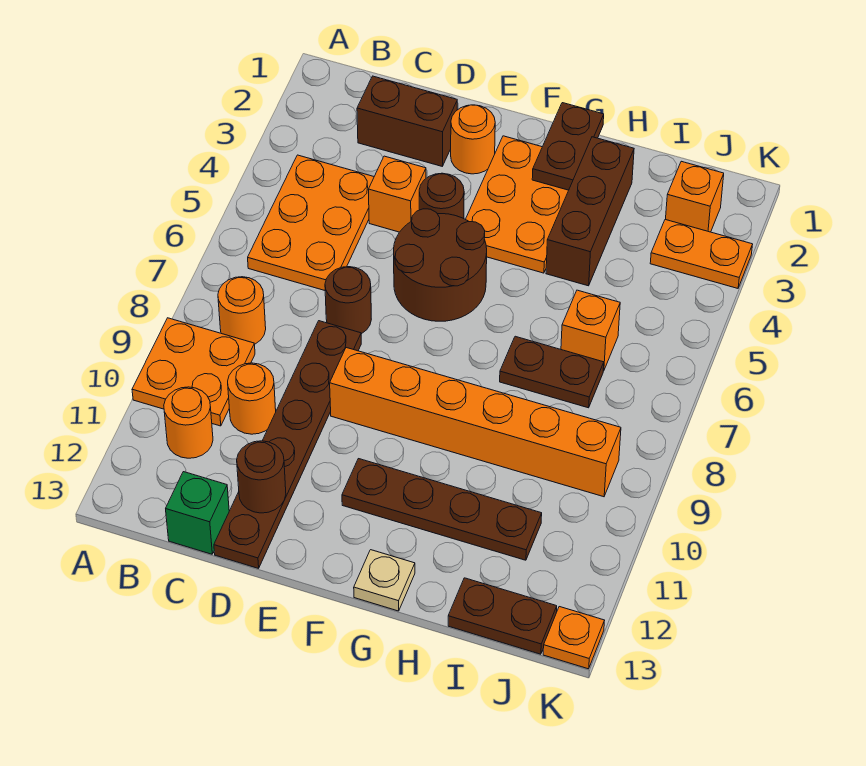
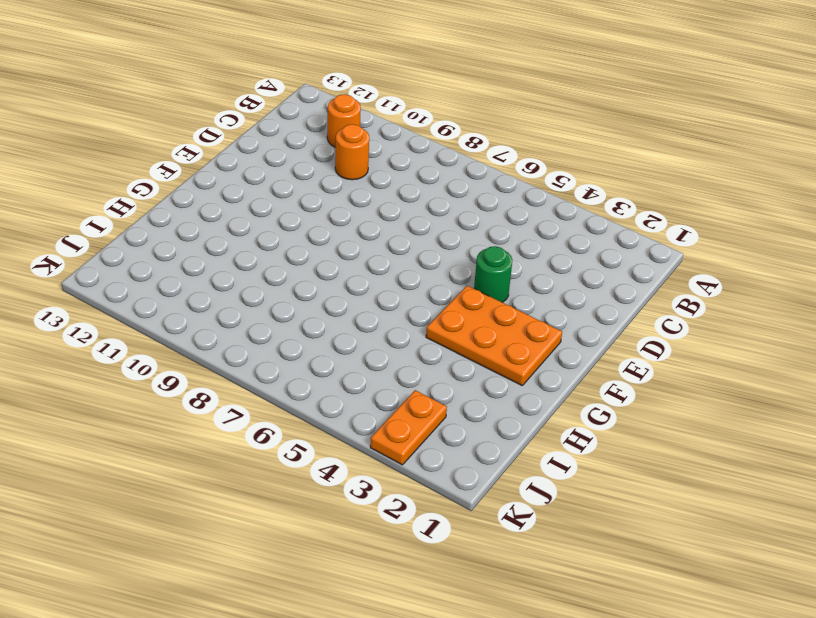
green round brick E4 level 1 -> brown round brick E4 level 1
none -> orange plate A9:B10 level 1
none -> orange plate B4:C6 level 1
none -> orange round brick B8 level 1

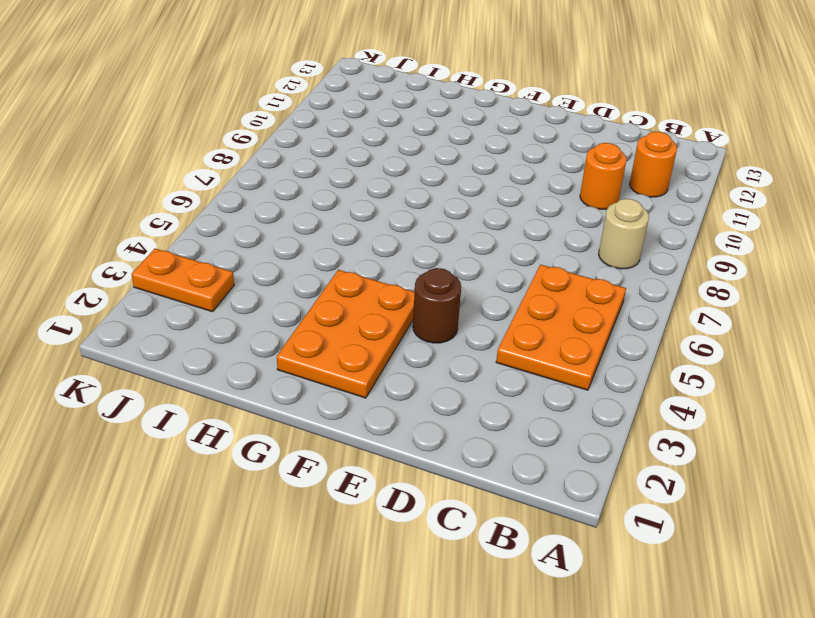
tan round brick B8 level 1 -> orange round brick B8 level 1
none -> orange plate A9:B10 level 1
none -> brown brick C2:D2 level 1
none -> green brick C13 level 1

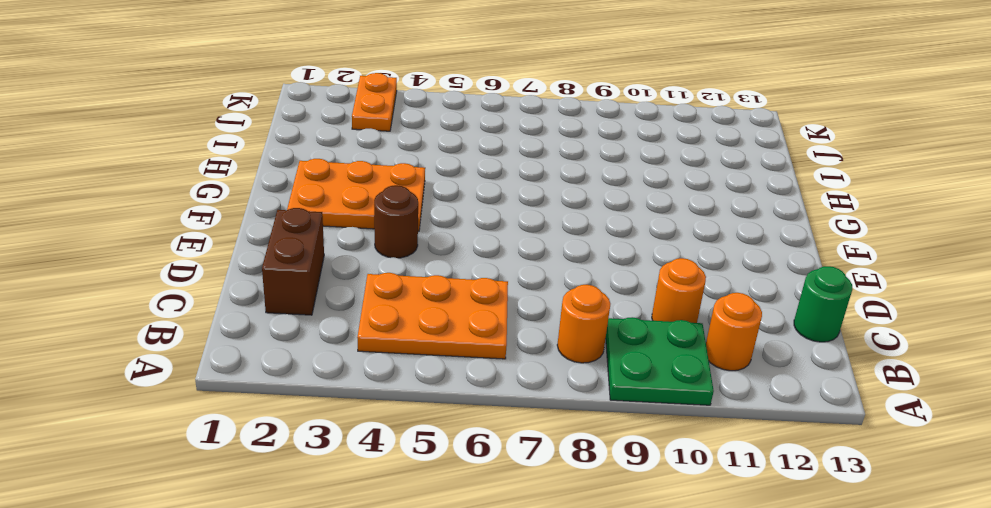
green plate A9:B10 level 1 -> orange plate A9:B10 level 1
green round brick C13 level 1 -> green brick C13 level 1
none -> orange brick D4 level 1
none -> brown round brick D7 level 1
none -> brown plate D8:D13 level 1

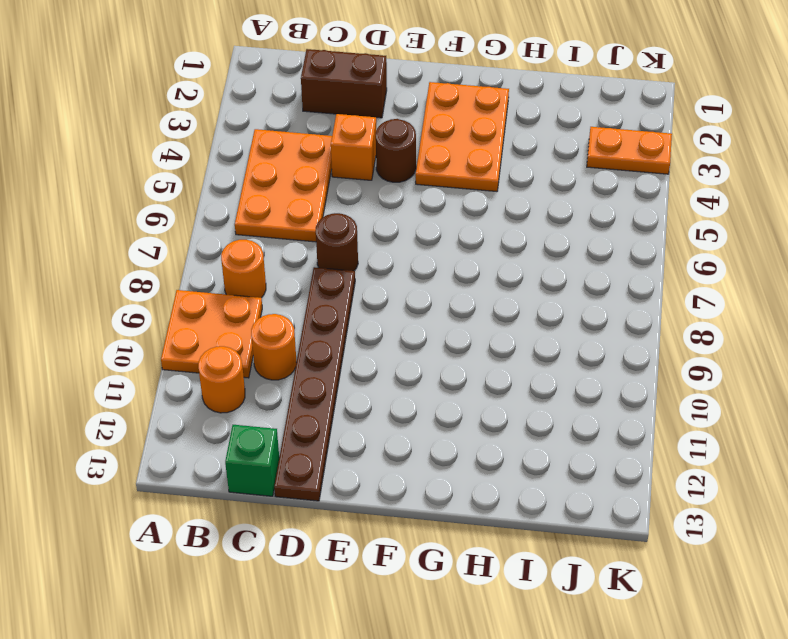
none -> orange round brick E2 level 1
none -> brown round brick E5:F6 level 1
none -> orange brick E9:J9 level 1

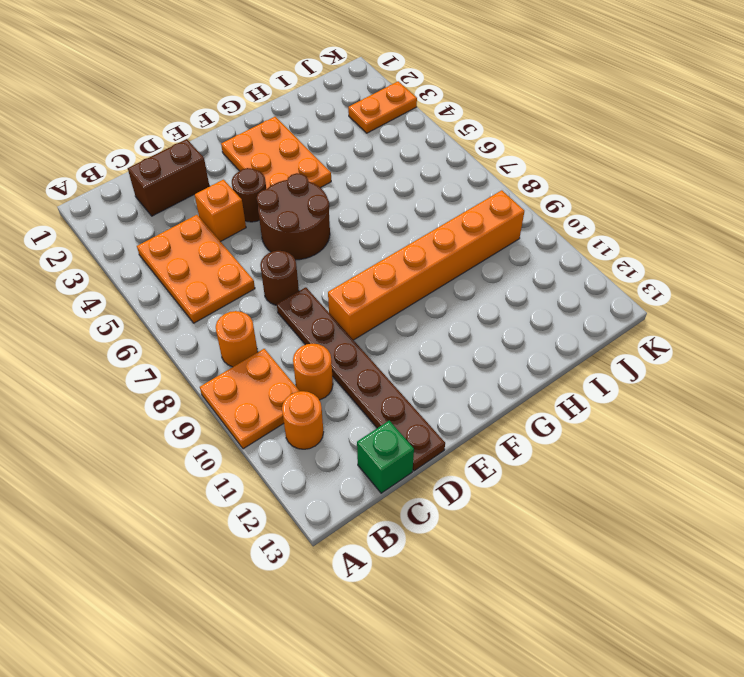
none -> orange round brick E2 level 1
none -> brown plate F11:I11 level 1
none -> tan plate G13 level 1

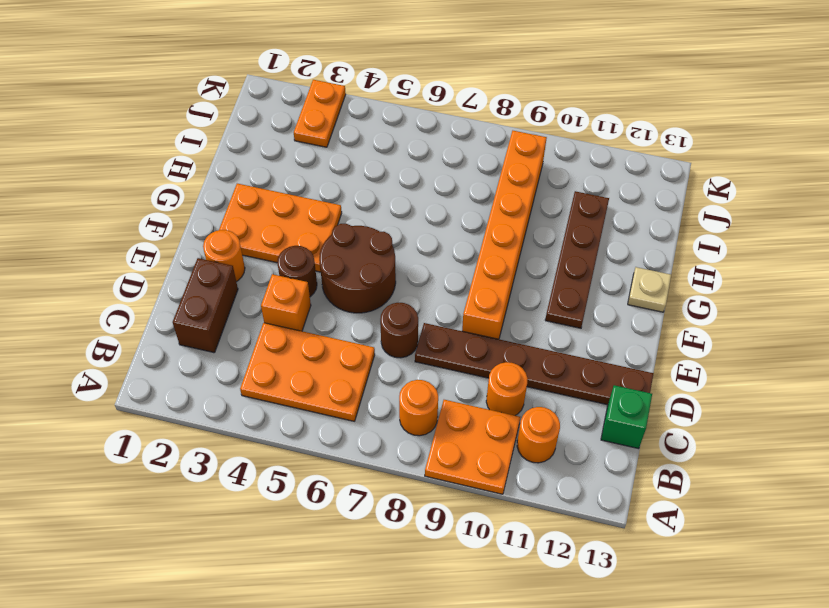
none -> brown brick H2:H4 level 1
none -> brown plate H7:I7 level 1
none -> orange brick I6 level 1

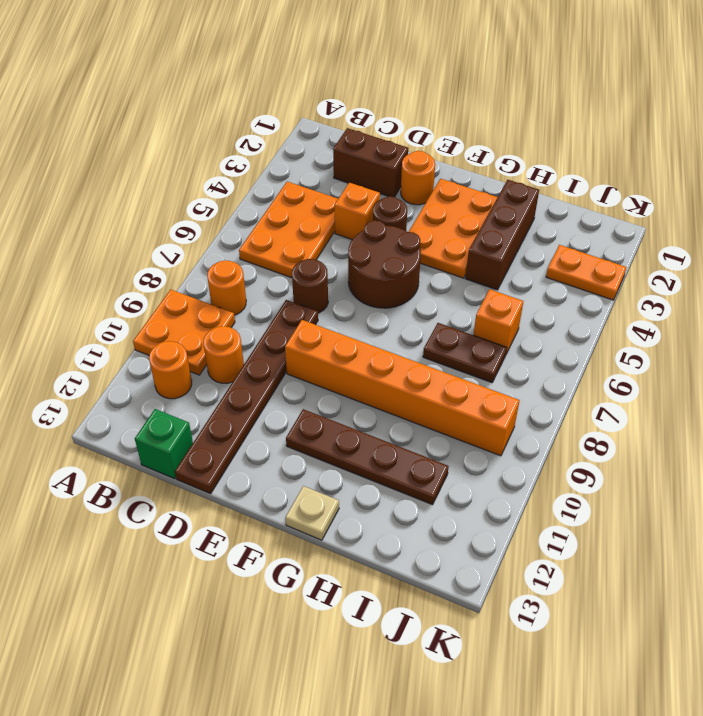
none -> brown plate I13:J13 level 1
none -> orange brick J2 level 1
none -> orange plate K13 level 1

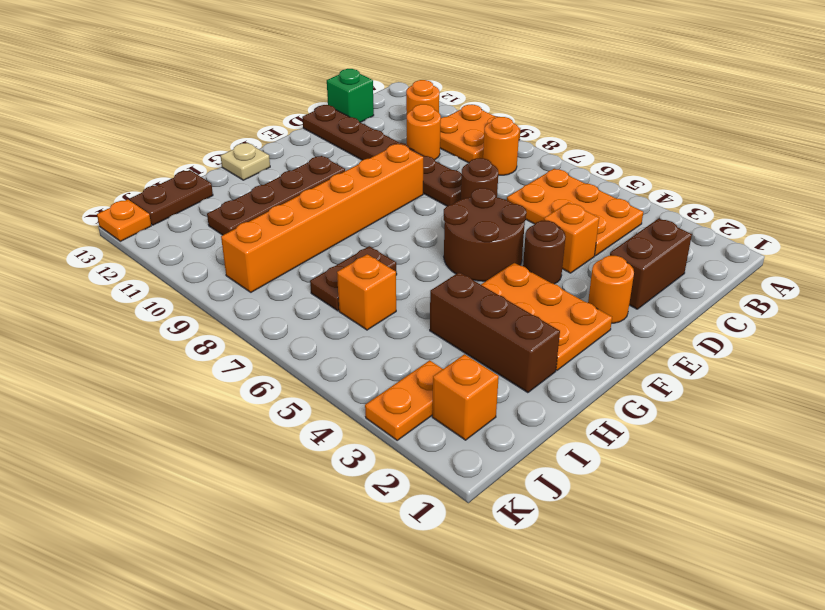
none -> brown round brick D12 level 2
none -> brown plate G1:G2 level 2

